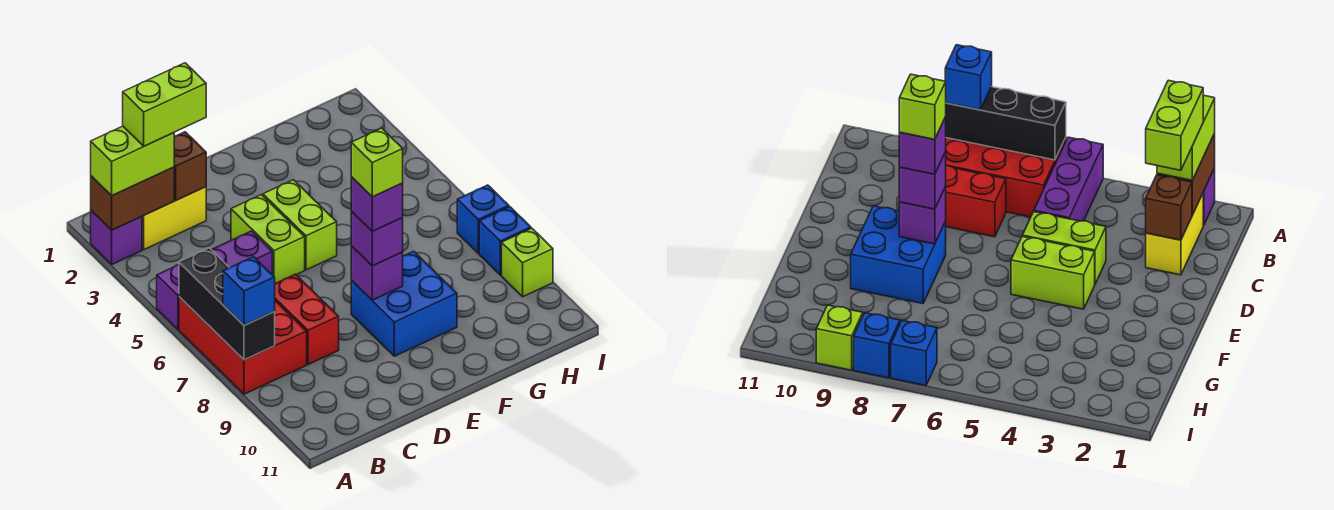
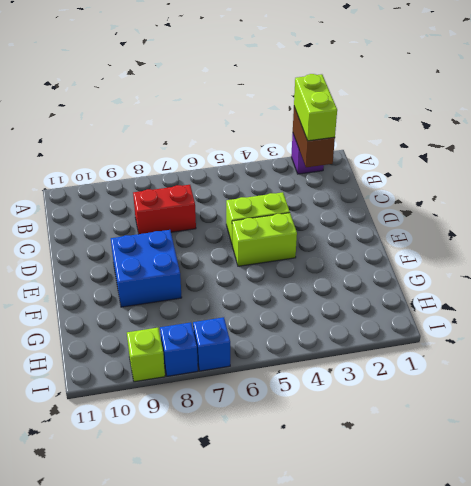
none -> purple brick A5:C5 level 1
none -> red brick A6:B8 level 1
none -> yellow brick B2:C2 level 1

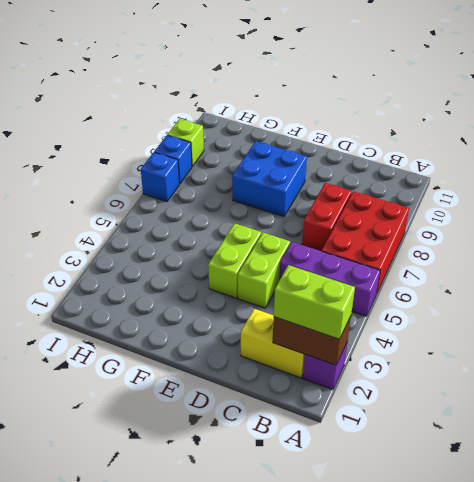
none -> black brick A6:A8 level 2
none -> brown brick C2 level 2
none -> purple brick E8 level 2

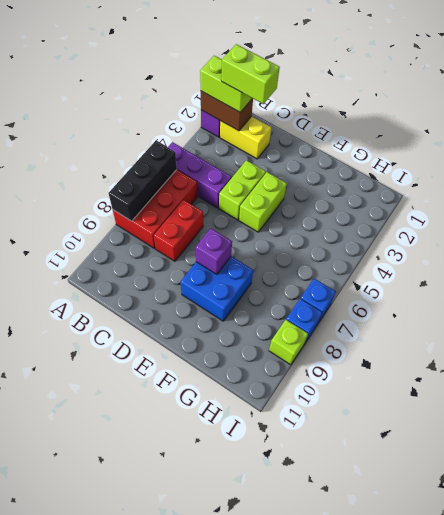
none -> brown brick C2 level 2
none -> blue brick A8 level 3
none -> purple brick E8 level 3

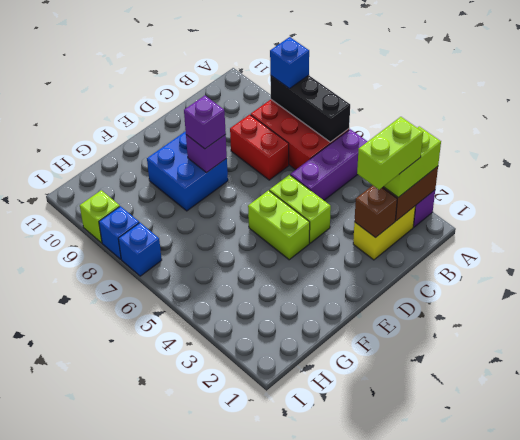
none -> purple brick E8 level 4
none -> lime brick E8 level 5

